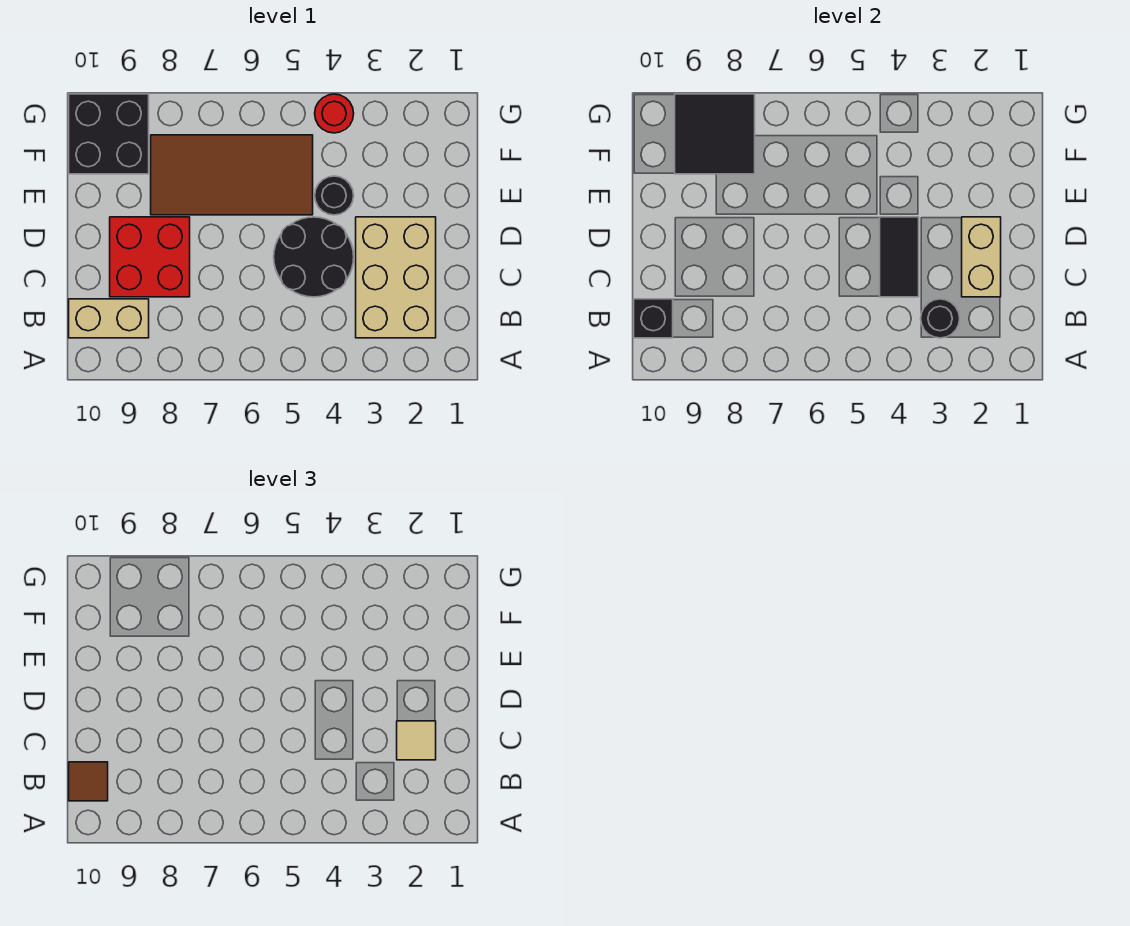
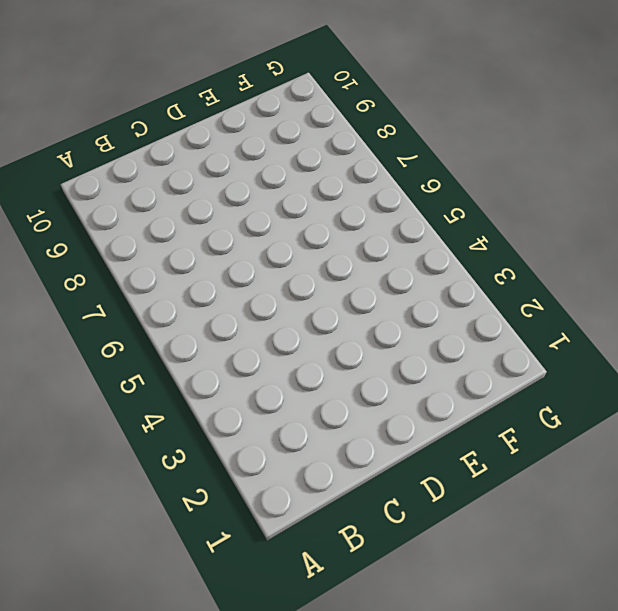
none -> tan brick B2:D3 level 1
none -> tan brick B9:B10 level 1
none -> black round brick C4:D5 level 1

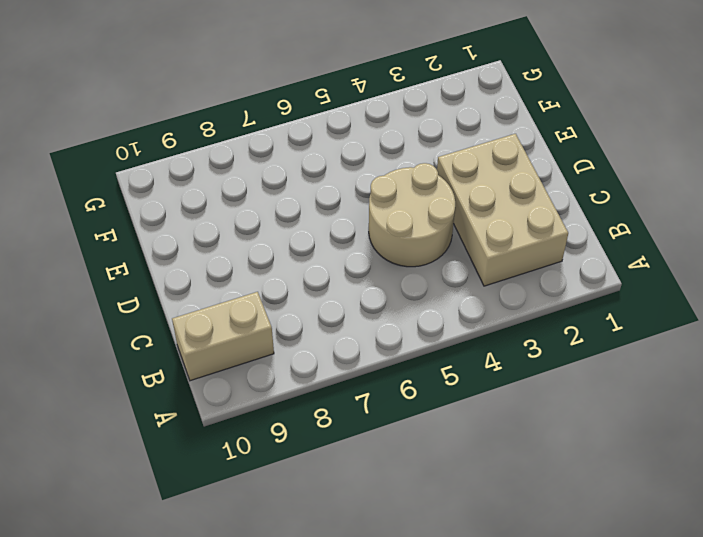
tan round brick C4:D5 level 1 -> black round brick C4:D5 level 1
none -> red brick C8:D9 level 1
none -> black round brick E4 level 1
none -> brown tile E5:F8 level 1

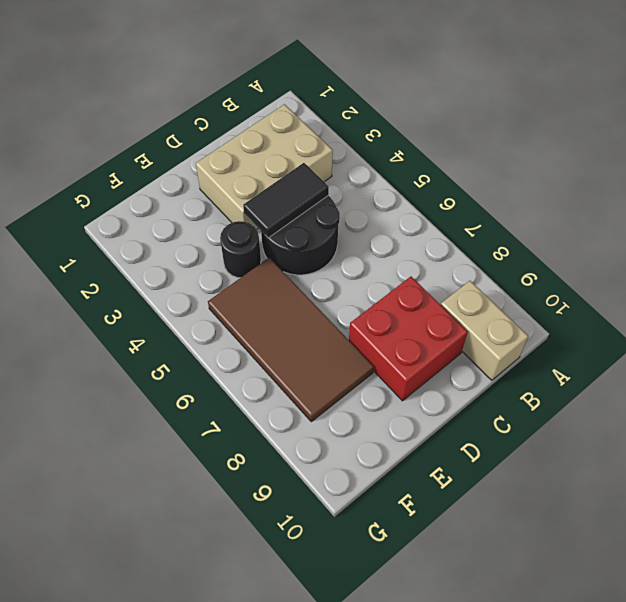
none -> black brick F9:G10 level 1
none -> red round brick G4 level 1
none -> black round brick B3 level 2

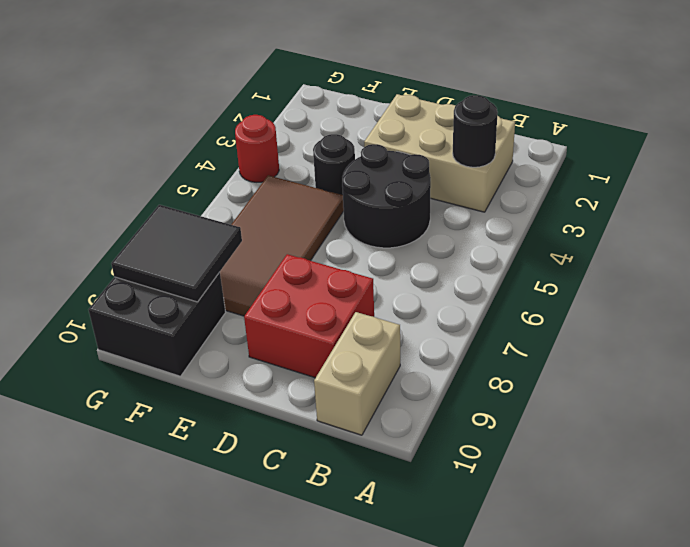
none -> black brick B10 level 2
none -> tan brick C2:D2 level 2
none -> black tile C4:D4 level 2

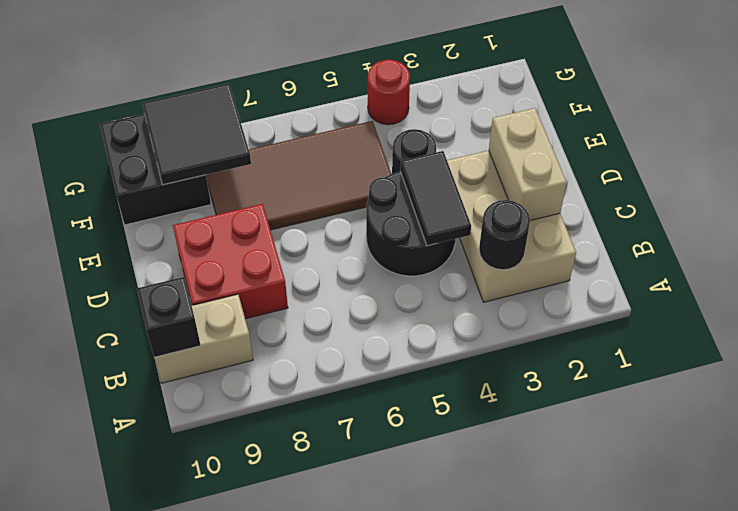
none -> brown tile B10 level 3
none -> tan tile C2 level 3

